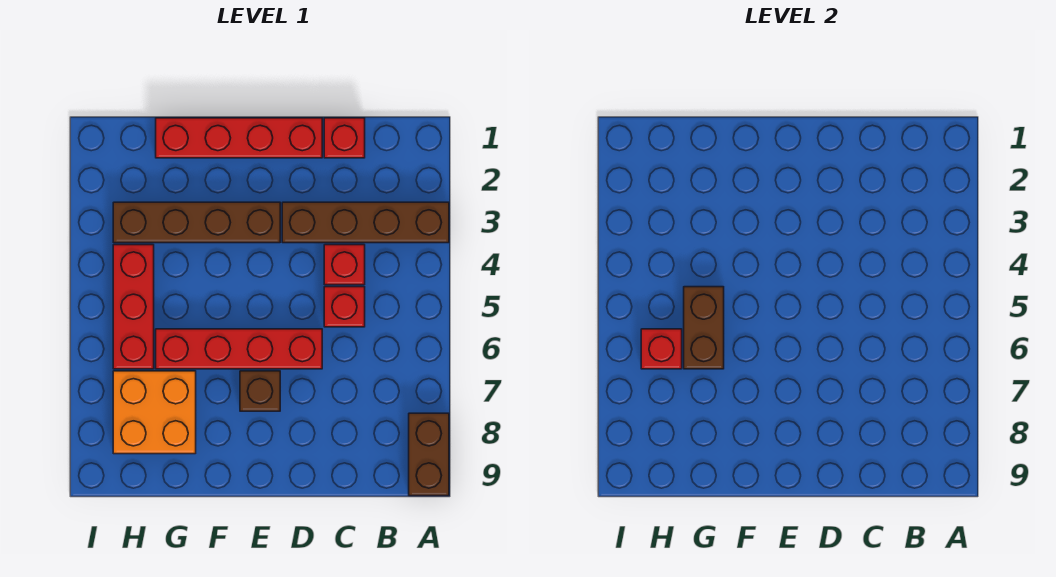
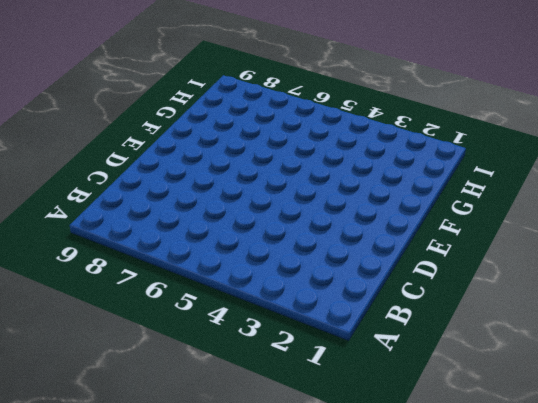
none -> brown brick A3:D3 level 1
none -> brown brick A8:A9 level 1
none -> red brick C1 level 1

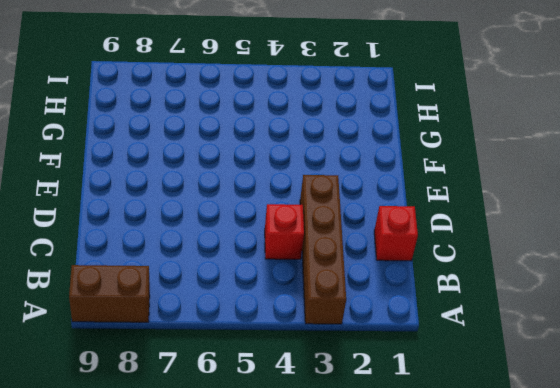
none -> red brick C5 level 1
none -> red brick D1:G1 level 1
none -> red brick D6:G6 level 1

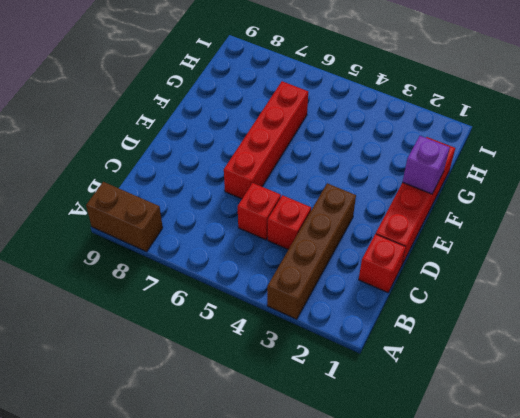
purple brick F1 level 2 -> none
none -> brown brick E3:H3 level 1
none -> brown brick E7 level 1
none -> orange brick G7:H8 level 1

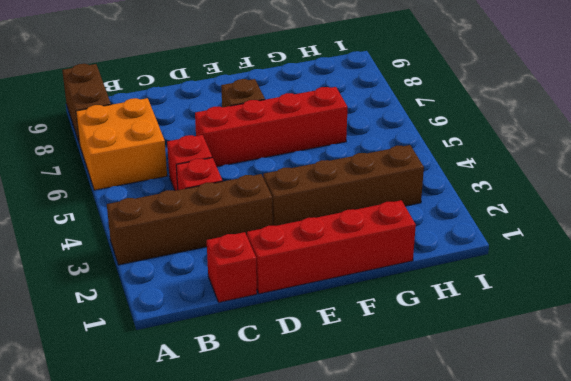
orange brick A6:B7 level 1 -> orange brick G7:H8 level 1
none -> red brick H4:H6 level 1
none -> brown brick G5:G6 level 2
none -> red brick H6 level 2

